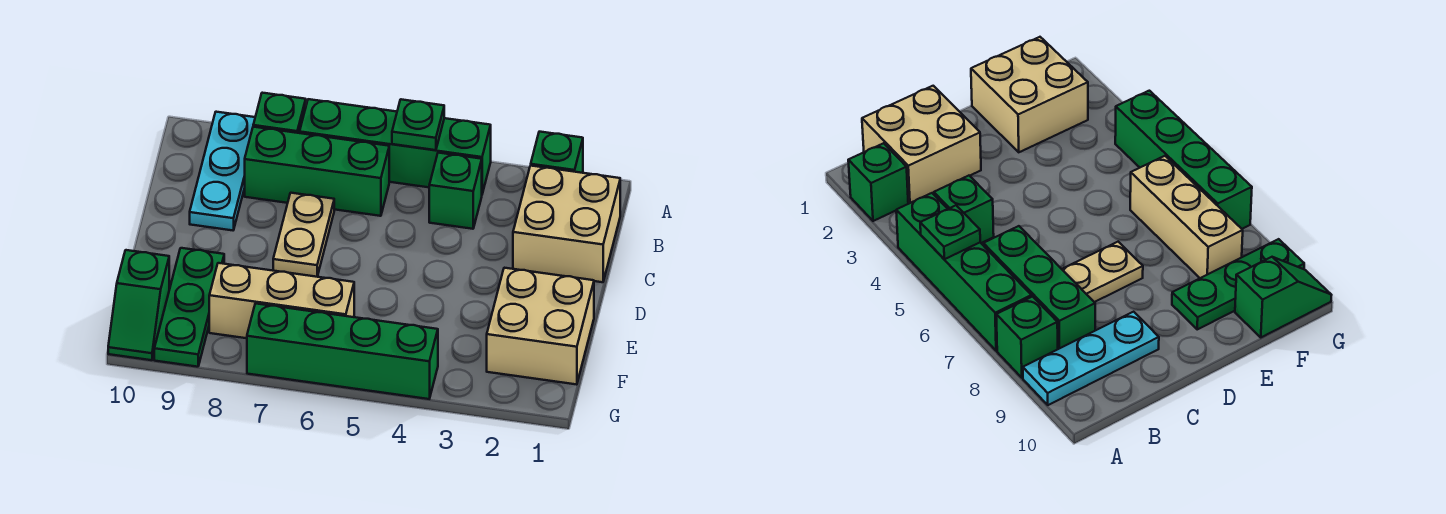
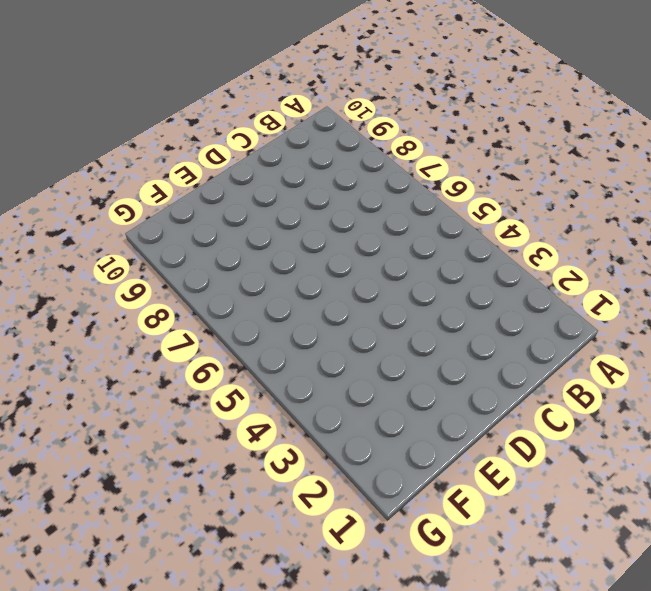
none -> green brick A2 level 1
none -> green brick A4:A7 level 1
none -> green brick A8 level 1

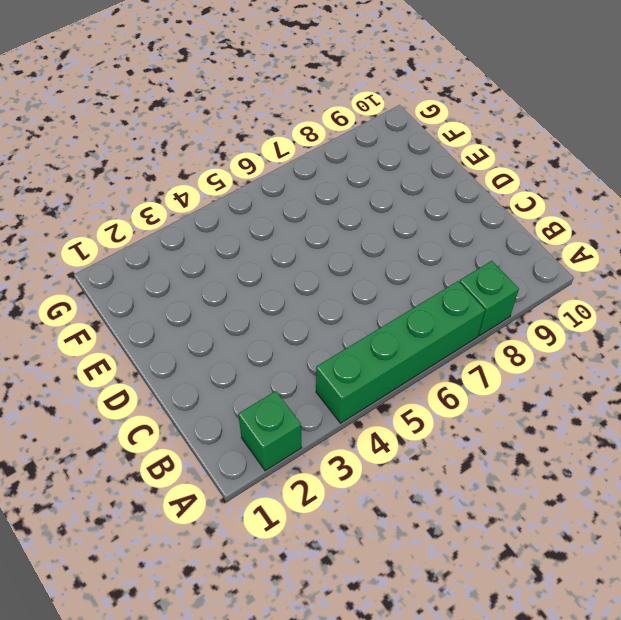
none -> cyan plate A9:C9 level 1
none -> tan brick B1:C2 level 1
none -> green brick B4 level 1

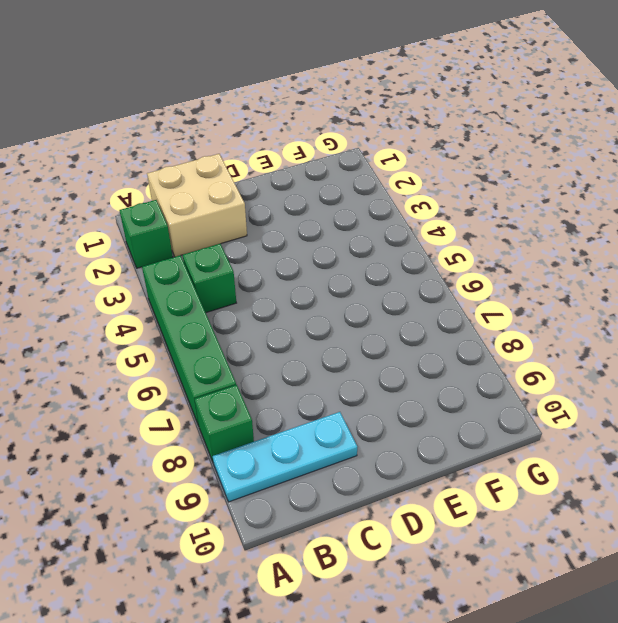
none -> green brick B6:B8 level 1
none -> tan plate C7:D7 level 1
none -> tan brick E1:F2 level 1

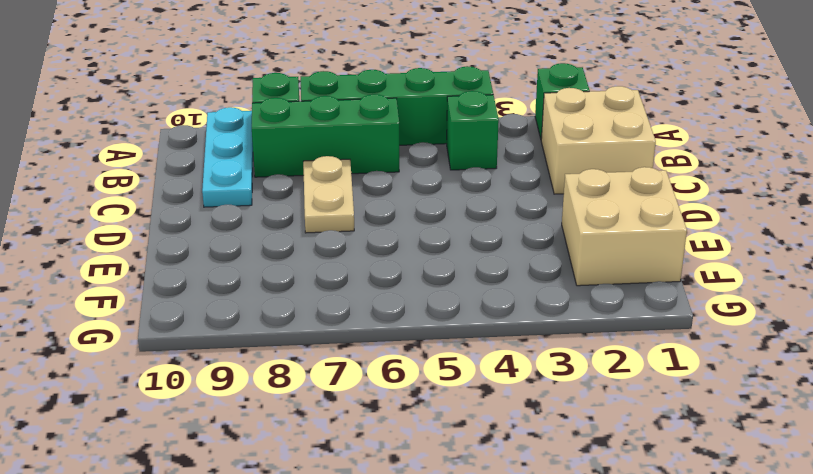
none -> green plate E9:G9 level 1
none -> tan brick F6:F8 level 1
none -> green slope F10:G10 level 1 top F

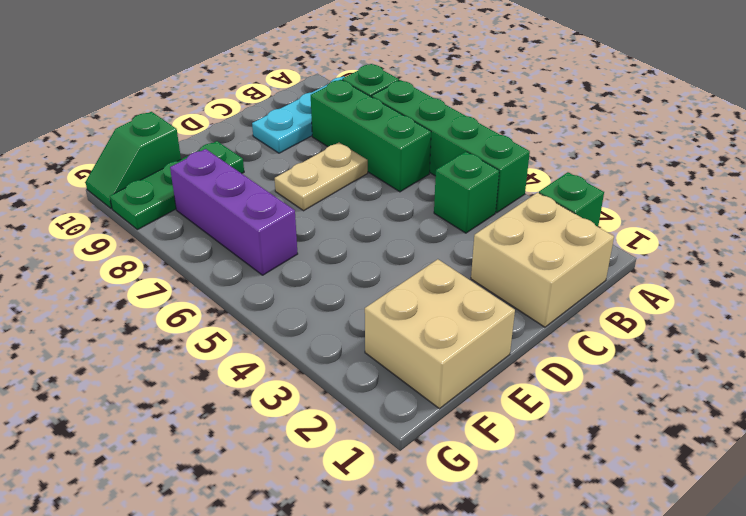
purple brick F6:F8 level 1 -> tan brick F6:F8 level 1
none -> green brick G4:G7 level 1
none -> green plate A5 level 2

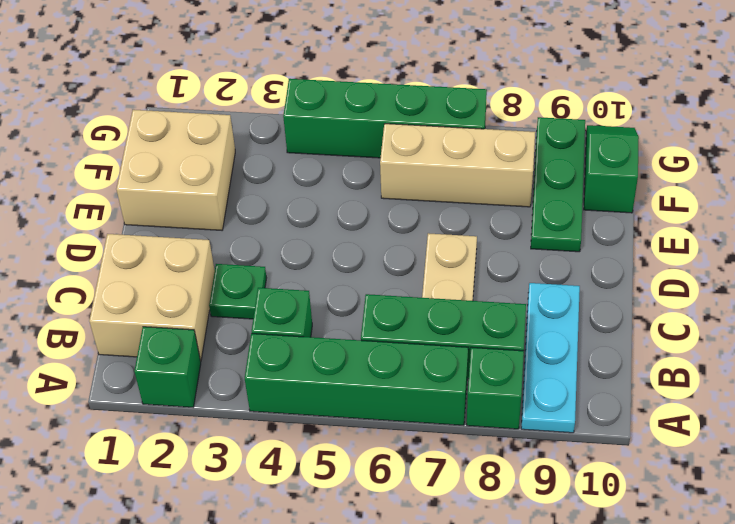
green plate C3 level 1 -> green plate A5 level 2

